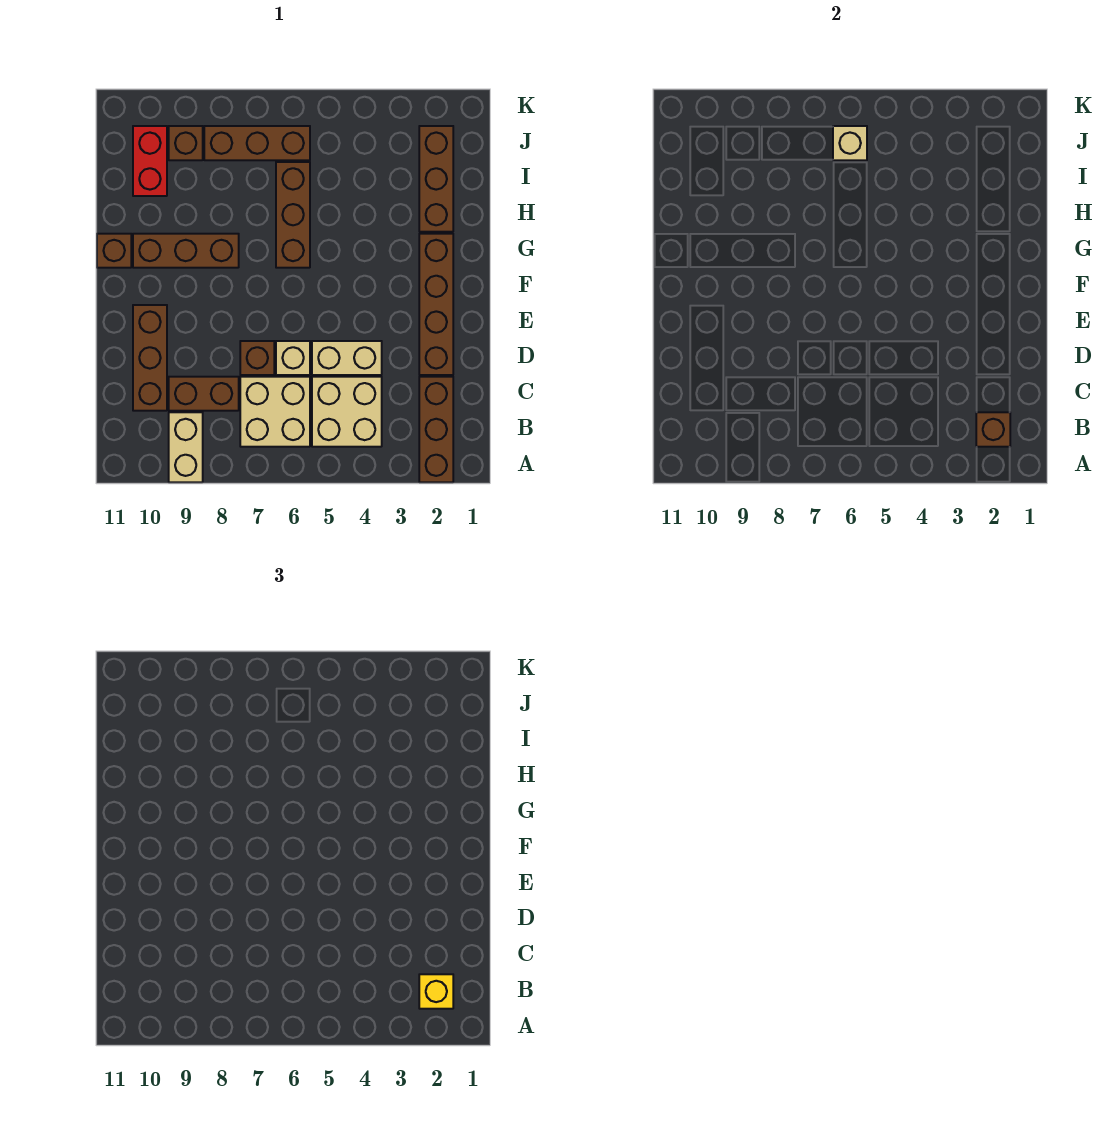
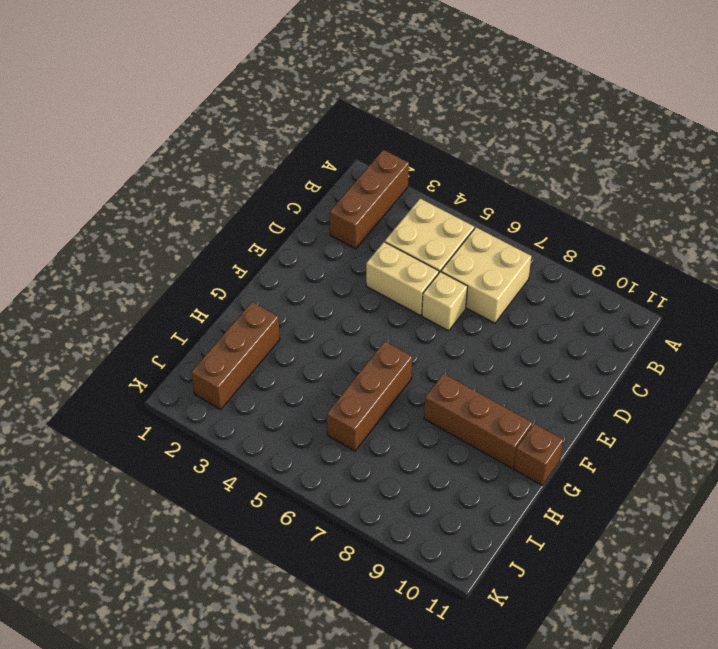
none -> tan brick A9:B9 level 1
none -> brown brick C8:C9 level 1
none -> brown brick C10:E10 level 1

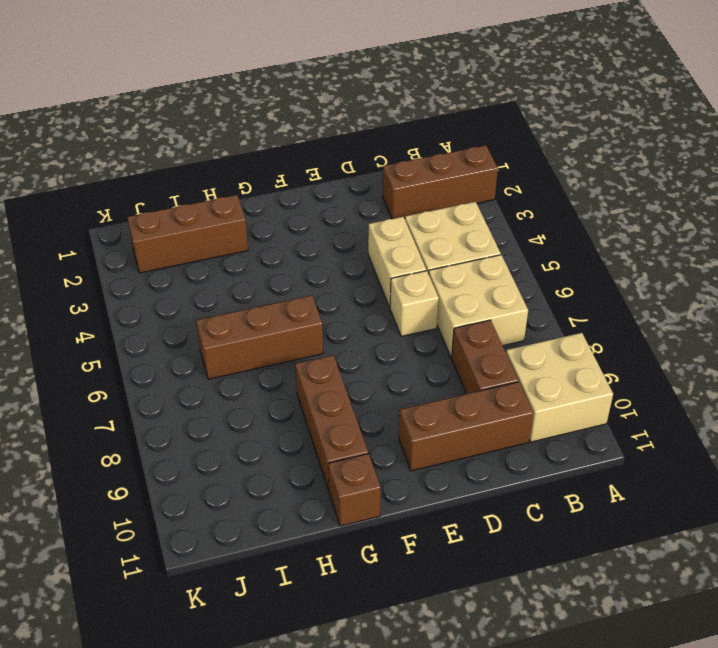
tan brick A9:B10 level 1 -> tan brick A9:B9 level 1
none -> brown brick D2:G2 level 1
none -> brown brick D7 level 1
none -> red brick I10:J10 level 1

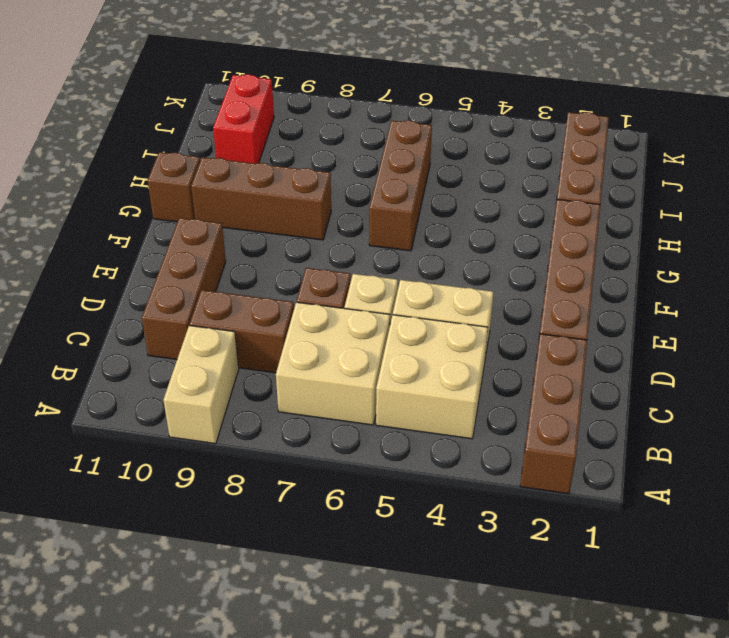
none -> brown brick J6:J8 level 1
none -> brown brick J9 level 1
none -> brown brick B2 level 2

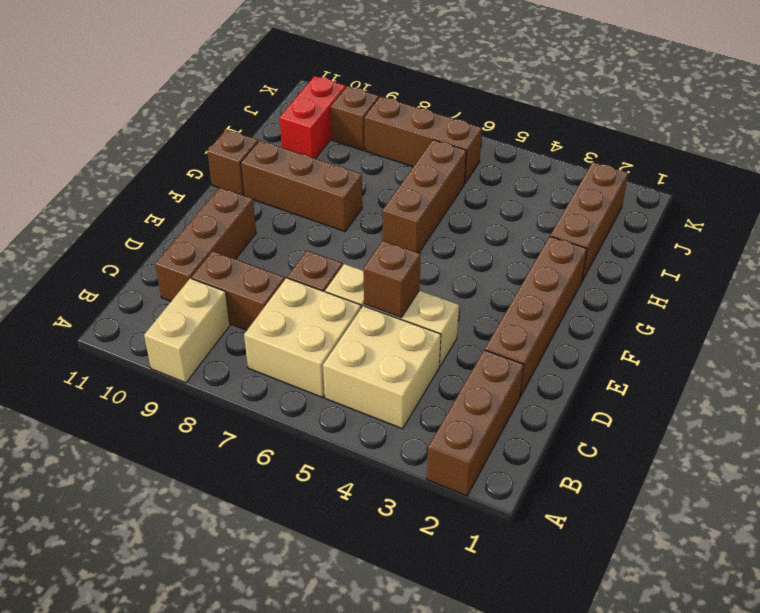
brown brick D5 level 2 -> brown brick B2 level 2
none -> tan brick J6 level 2
none -> yellow brick B2 level 3

